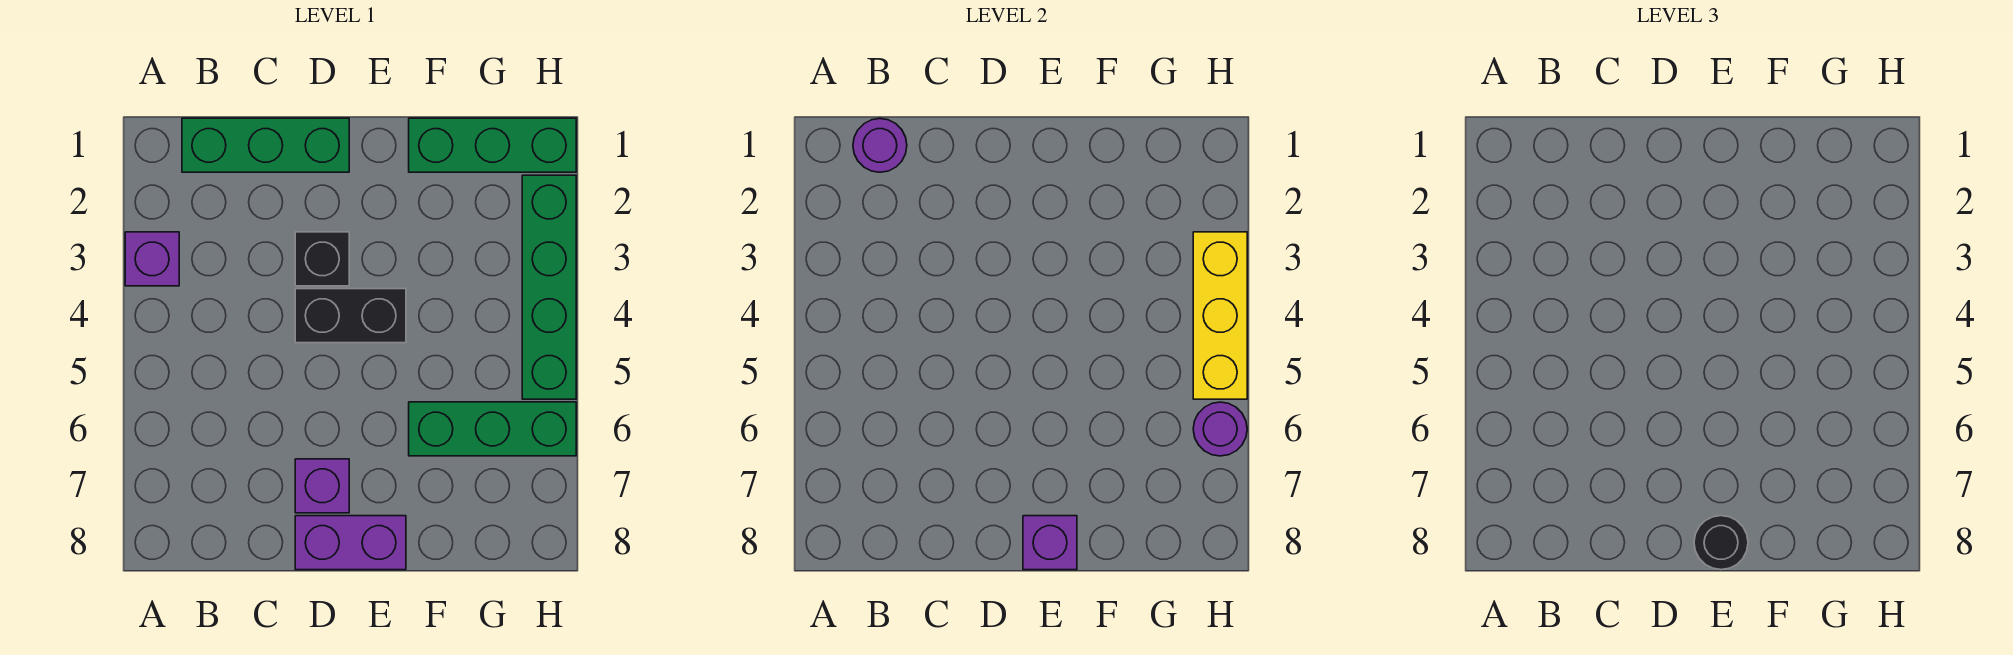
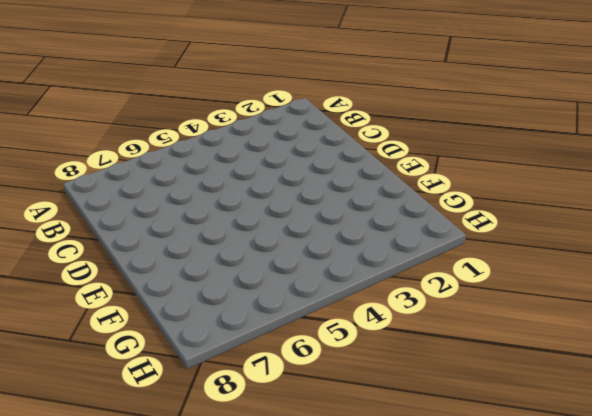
none -> purple brick A3 level 1
none -> green brick B1:D1 level 1
none -> black brick D3 level 1

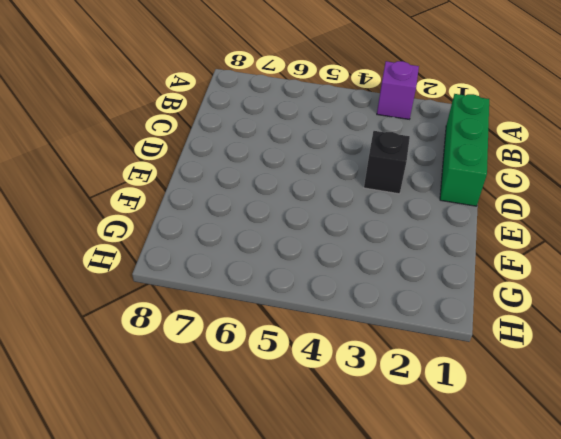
none -> black brick D4:E4 level 1
none -> purple brick D7 level 1
none -> purple brick D8:E8 level 1

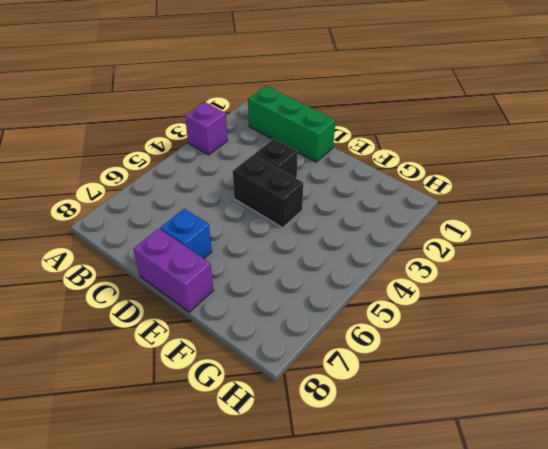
blue brick D7 level 1 -> purple brick D7 level 1
none -> green brick F1:H1 level 1
none -> green brick F6:H6 level 1
none -> green brick H2:H5 level 1

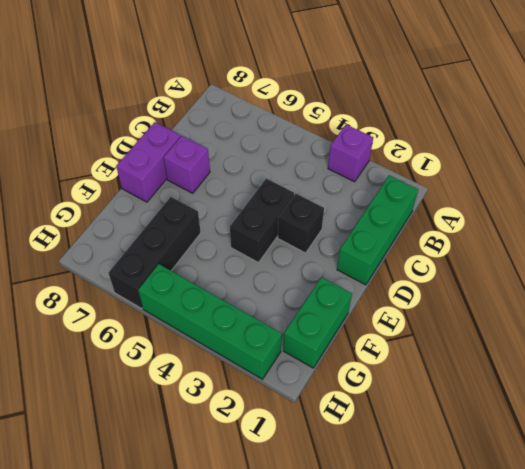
green brick F1:G1 level 1 -> green brick F1:H1 level 1
black brick F6:H6 level 1 -> green brick F6:H6 level 1
none -> purple round brick B1 level 2
none -> purple brick E8 level 2
none -> yellow brick H3:H5 level 2

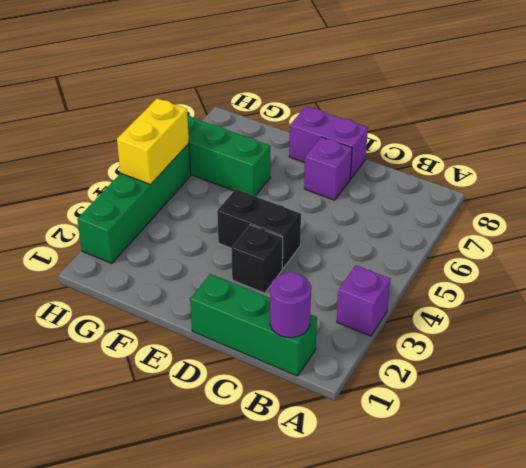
yellow brick H4:H5 level 2 -> yellow brick H3:H5 level 2
none -> green brick F1:H1 level 1
none -> purple brick E8 level 2
none -> purple round brick H6 level 2

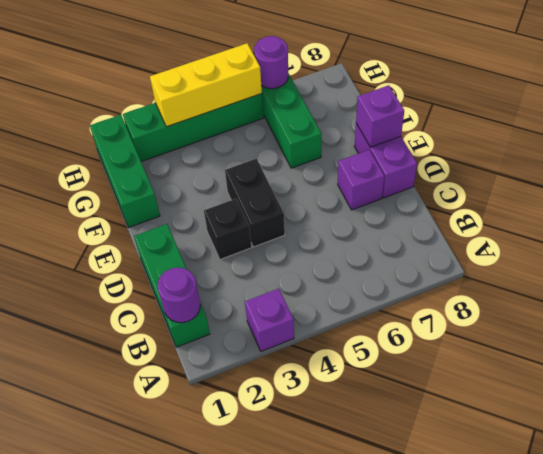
none -> black round brick E8 level 3

